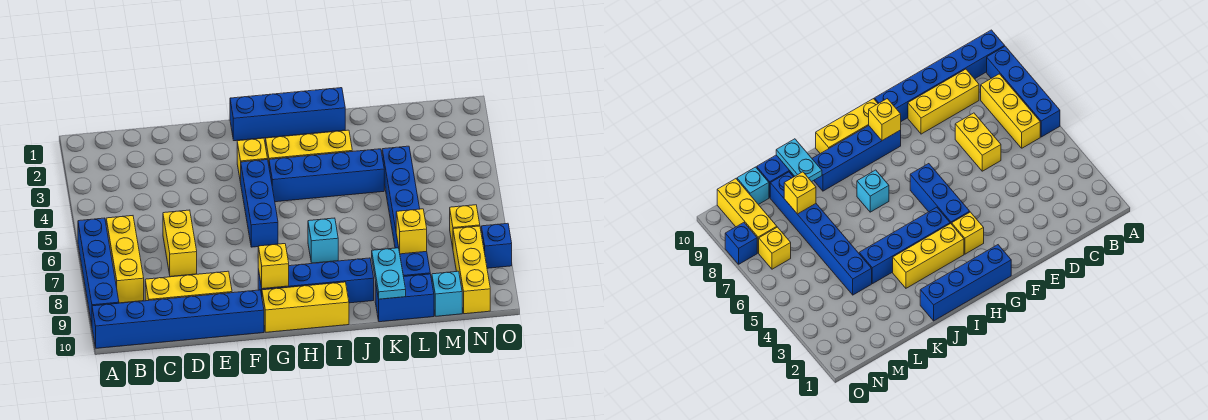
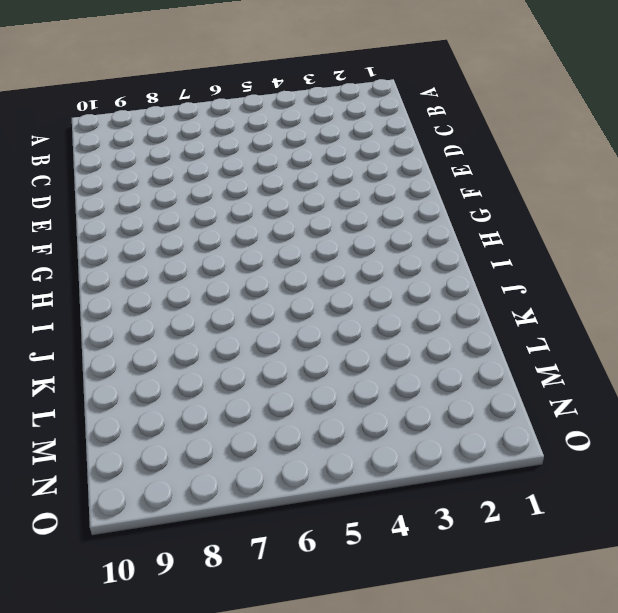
none -> blue brick A6:A9 level 1
none -> blue brick A10:F10 level 1
none -> yellow brick B6:B8 level 1

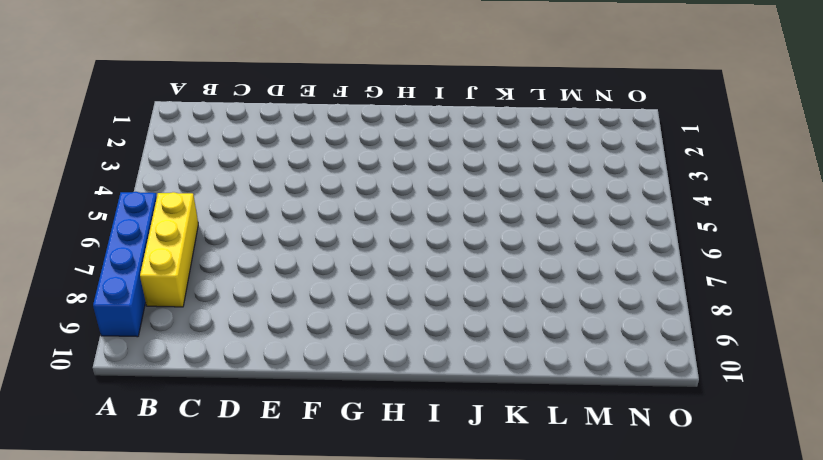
none -> blue brick A10:F10 level 1
none -> yellow brick C9:E9 level 1
none -> yellow brick D6:D7 level 1

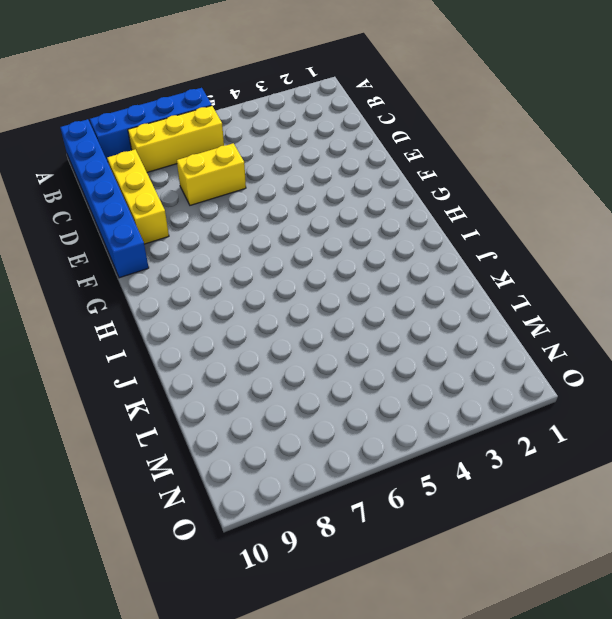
none -> blue brick G1:J1 level 1
none -> yellow brick G3 level 1
none -> blue brick G4:G6 level 1

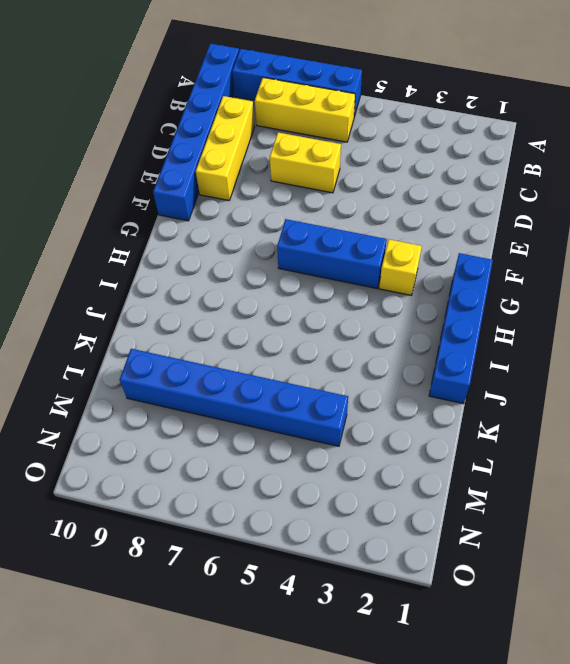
none -> blue brick G9:J9 level 1
none -> yellow brick G10:I10 level 1
none -> yellow brick H3:J3 level 1

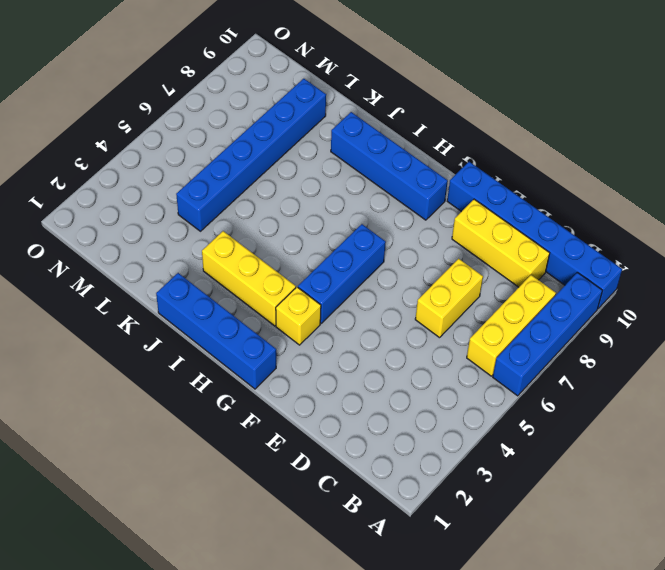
none -> yellow brick G10:I10 level 1
none -> blue brick H4:K4 level 1
none -> cyan brick I7 level 1

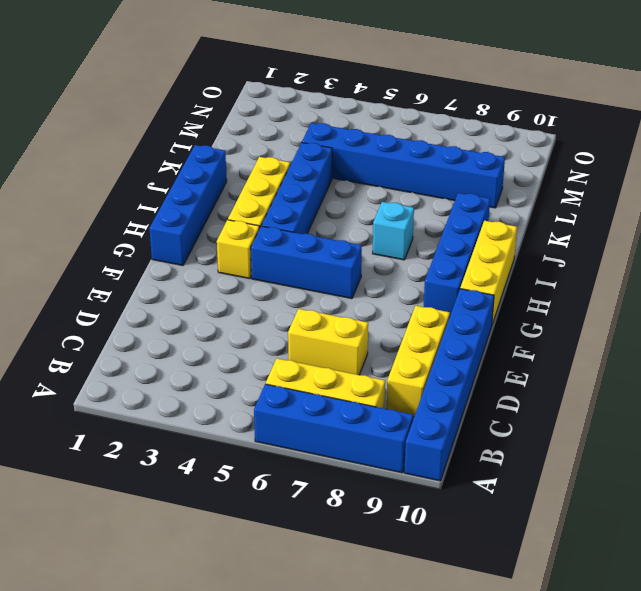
none -> blue brick K10:L10 level 1
none -> cyan brick M10 level 1
none -> yellow brick N7 level 1

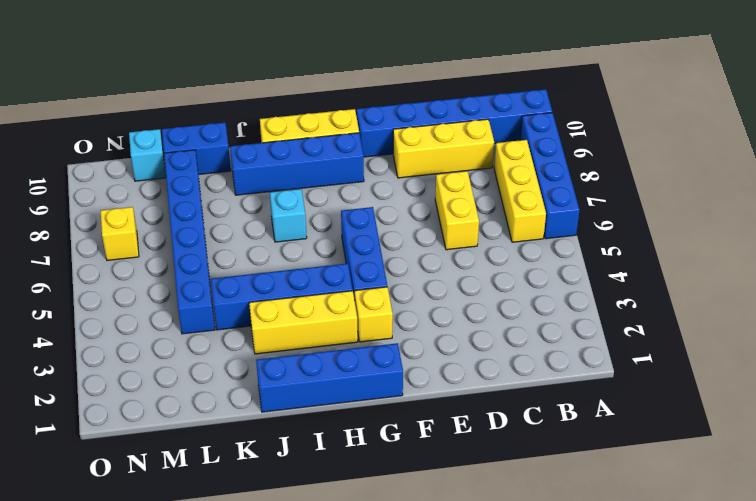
none -> yellow brick N8:N10 level 1
none -> blue brick O8 level 1
none -> yellow brick G9 level 2

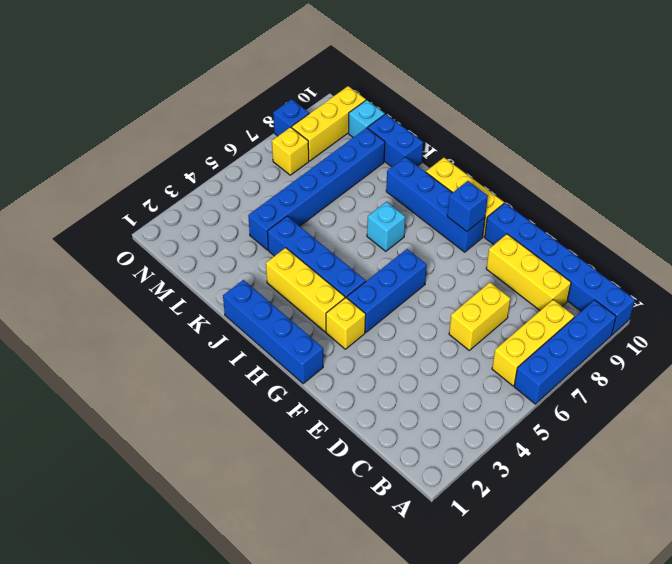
blue brick G9 level 2 -> yellow brick G9 level 2
none -> cyan plate K9:K10 level 2
none -> yellow brick L8 level 2

